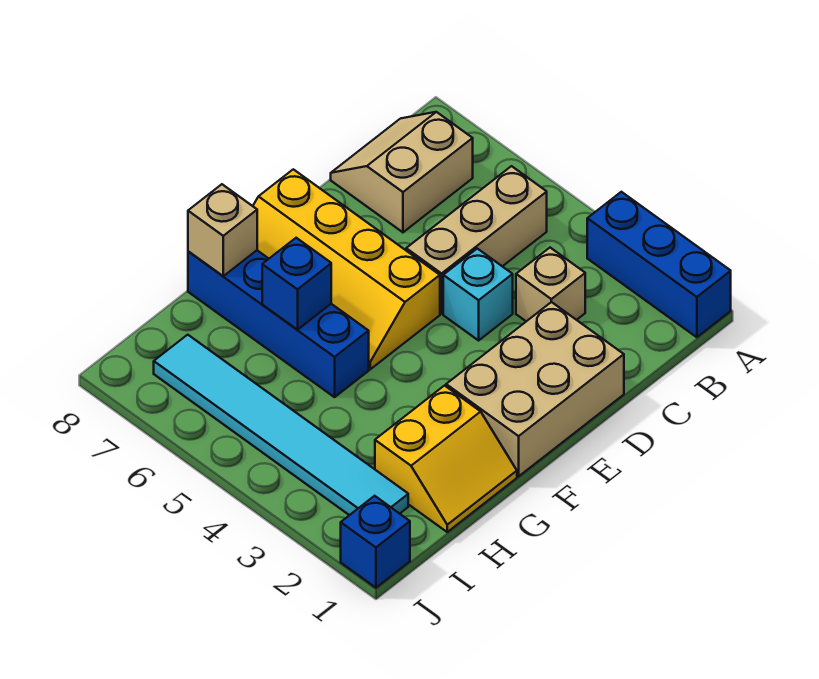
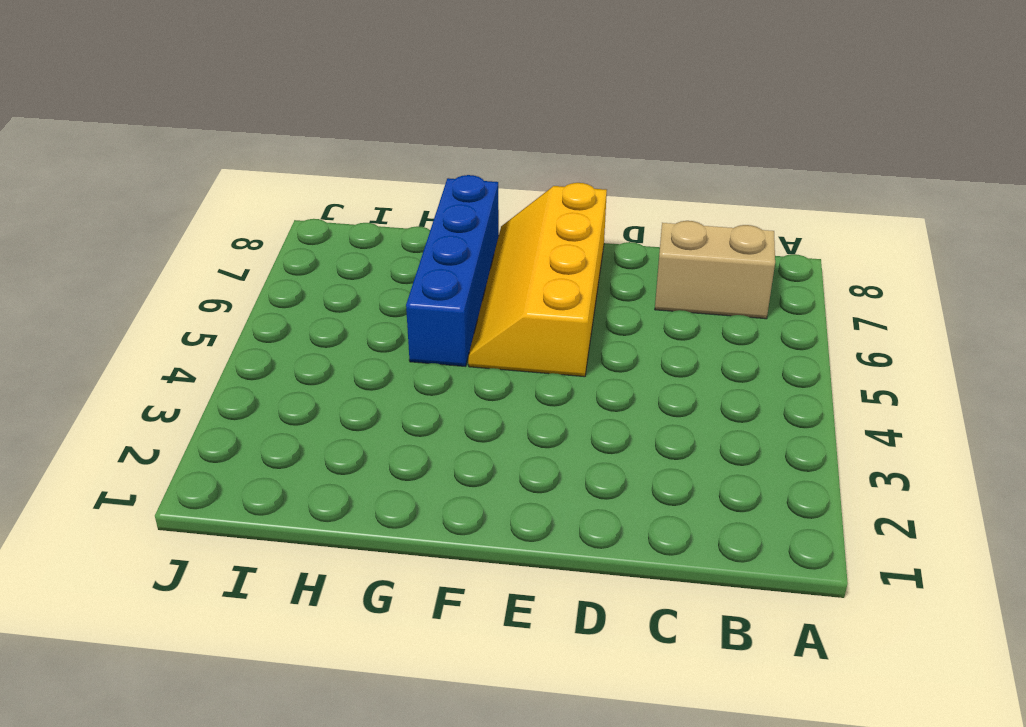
none -> blue brick A1:A3 level 1
none -> tan brick B5:D5 level 1
none -> tan brick C3 level 1

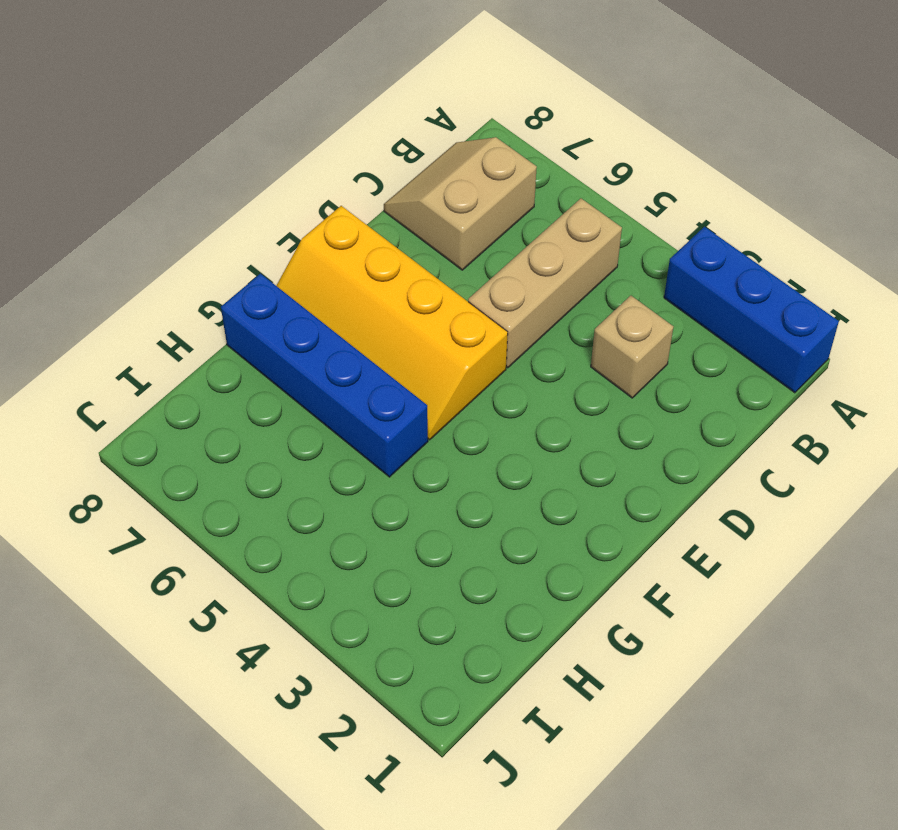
none -> tan brick D1:F2 level 1
none -> cyan brick D4 level 1
none -> yellow slope G1:H2 level 1 top 2

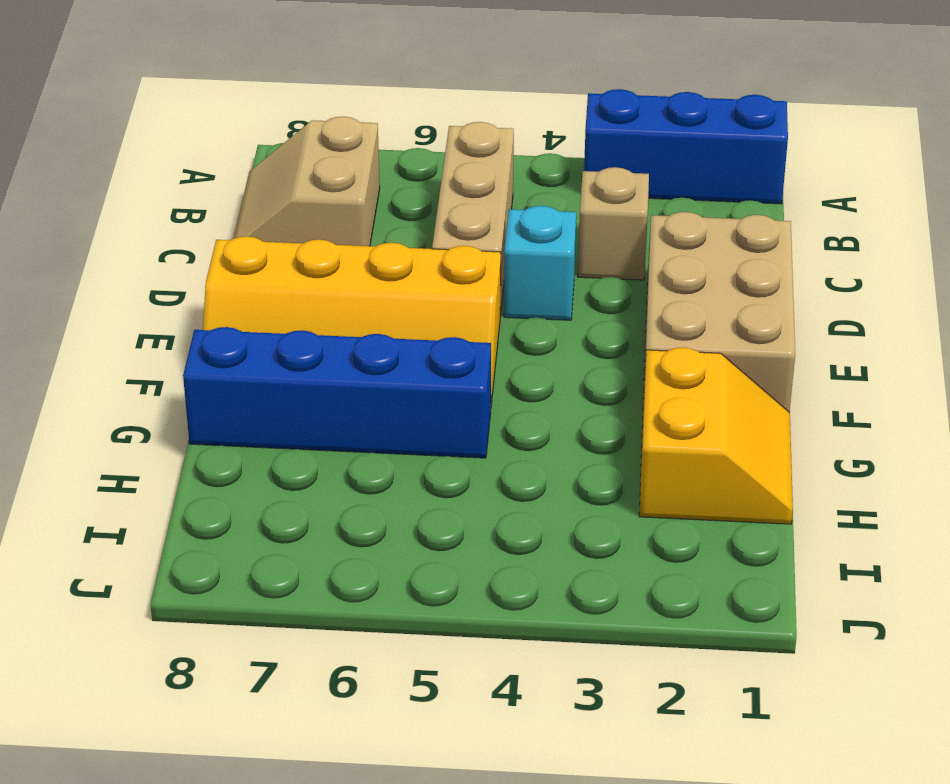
none -> cyan tile I2:I7 level 1
none -> blue brick J1 level 1
none -> blue brick G6 level 2

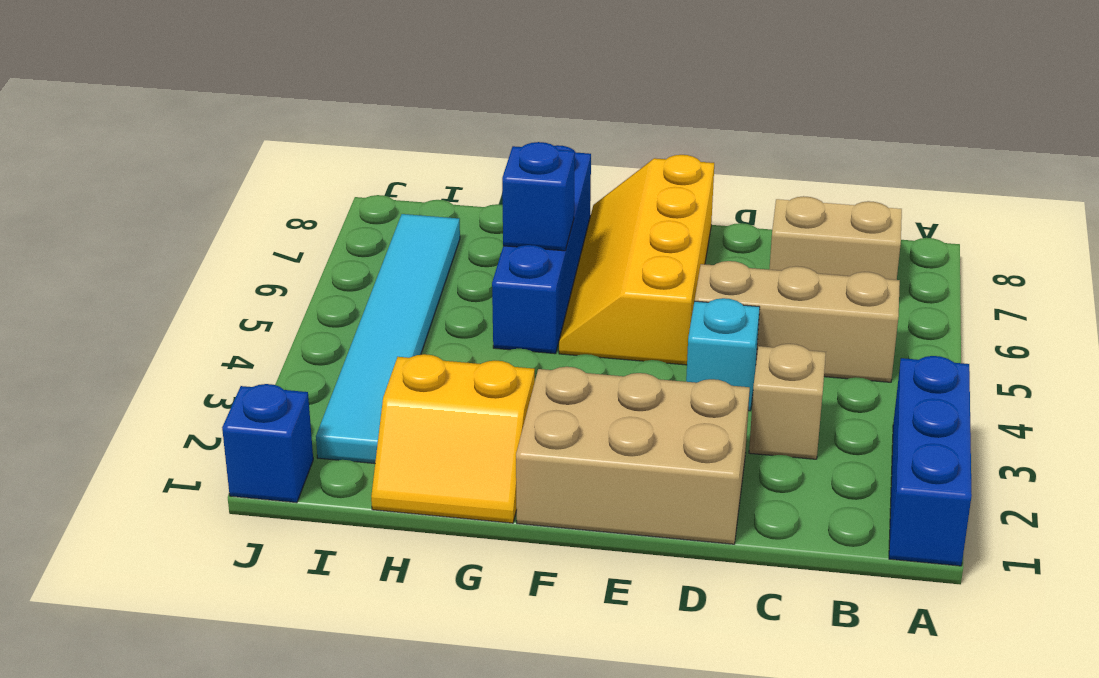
none -> tan brick G8 level 2

